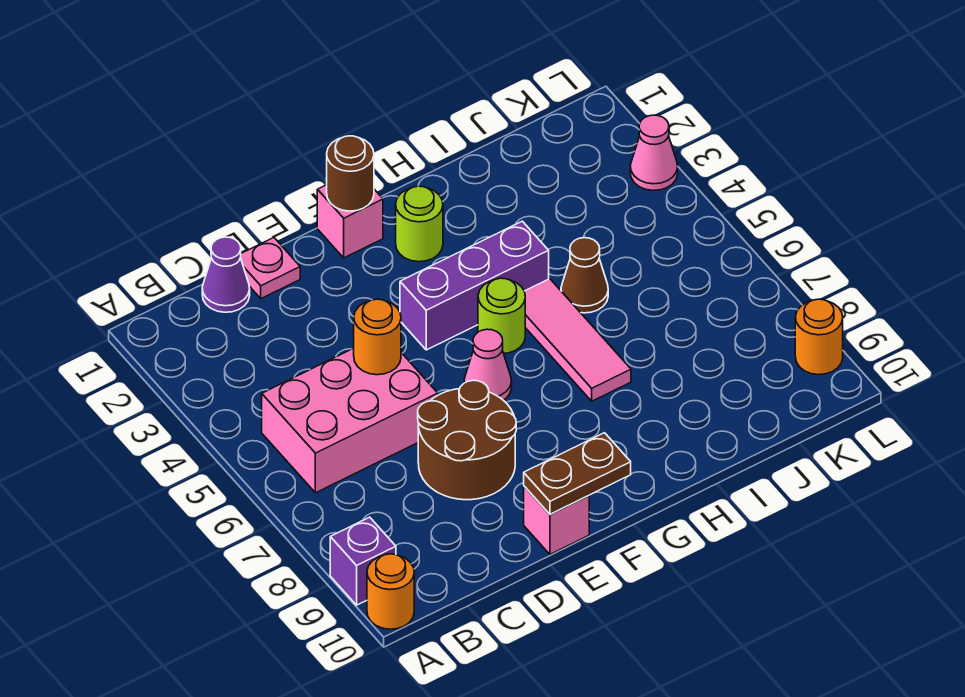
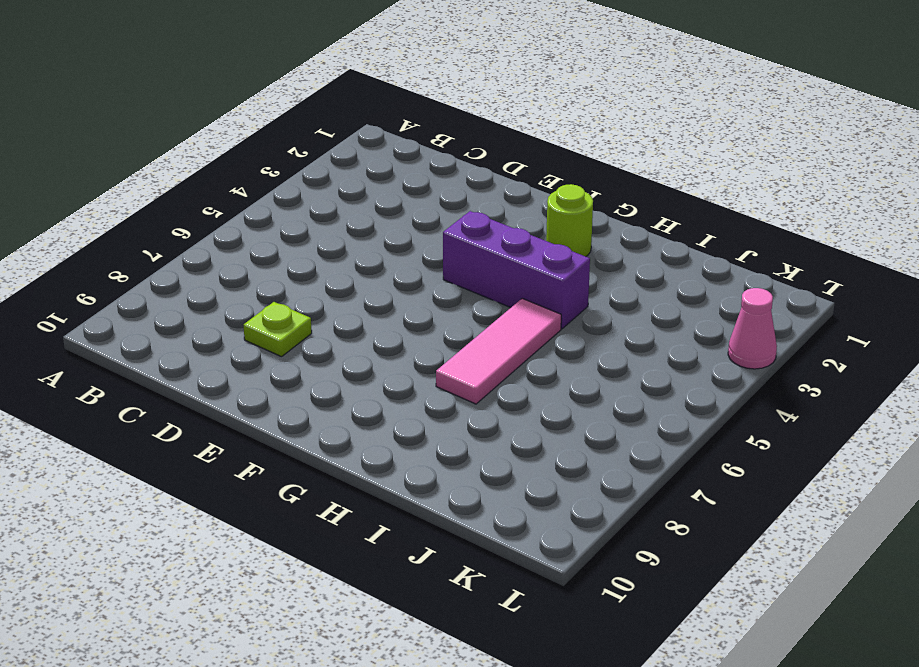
lime plate D8 level 1 -> brown round brick D7:E8 level 1
none -> purple brick A9 level 1
none -> orange round brick A10 level 1
none -> pink brick B5:D6 level 1

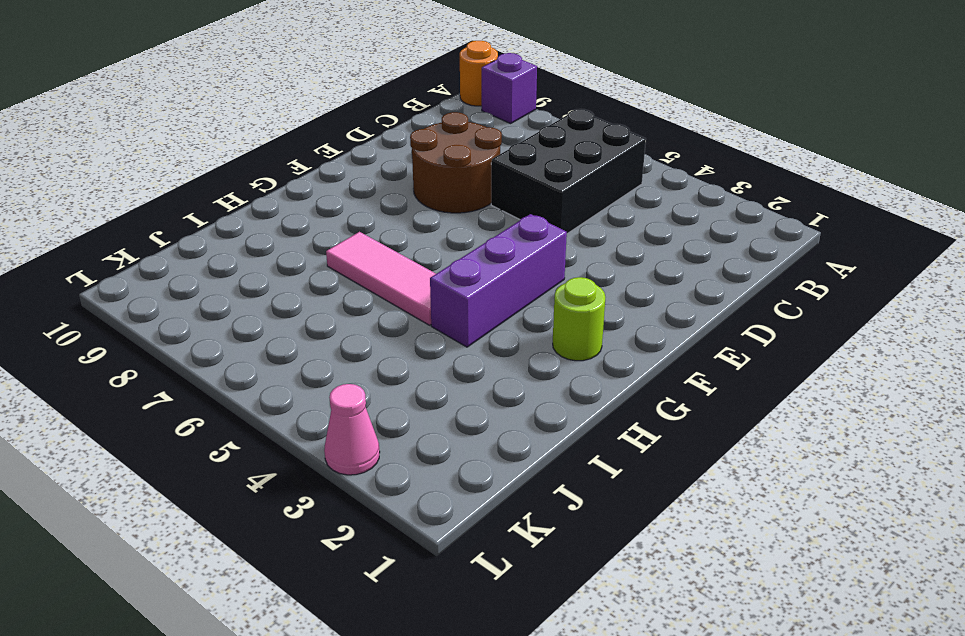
black brick B5:D6 level 1 -> pink brick B5:D6 level 1
none -> purple cone C1 level 1
none -> pink plate D1 level 1
none -> pink brick E10 level 1

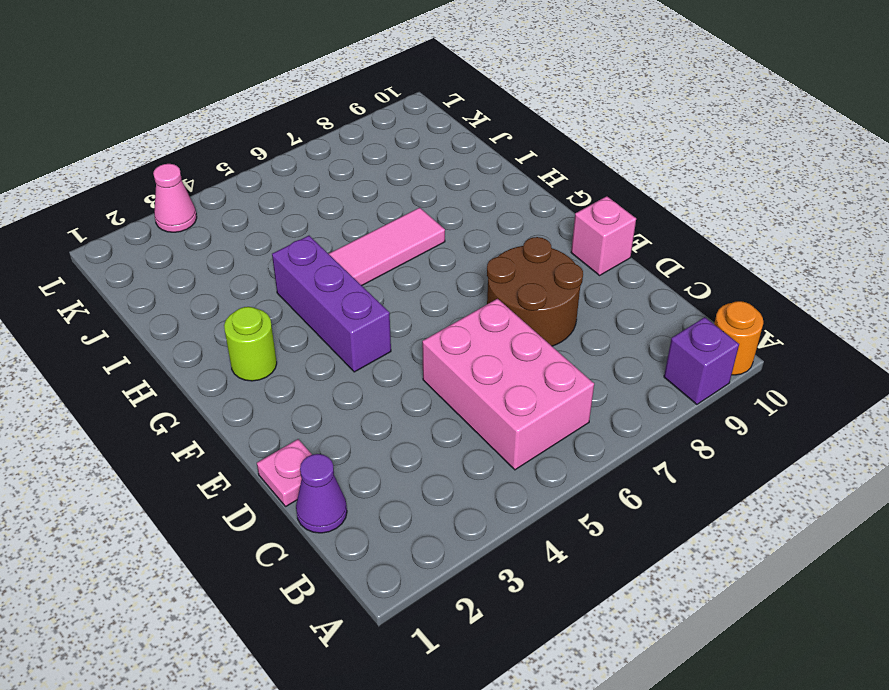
none -> pink brick F1 level 1
none -> pink cone F6 level 1
none -> lime round brick G5 level 1

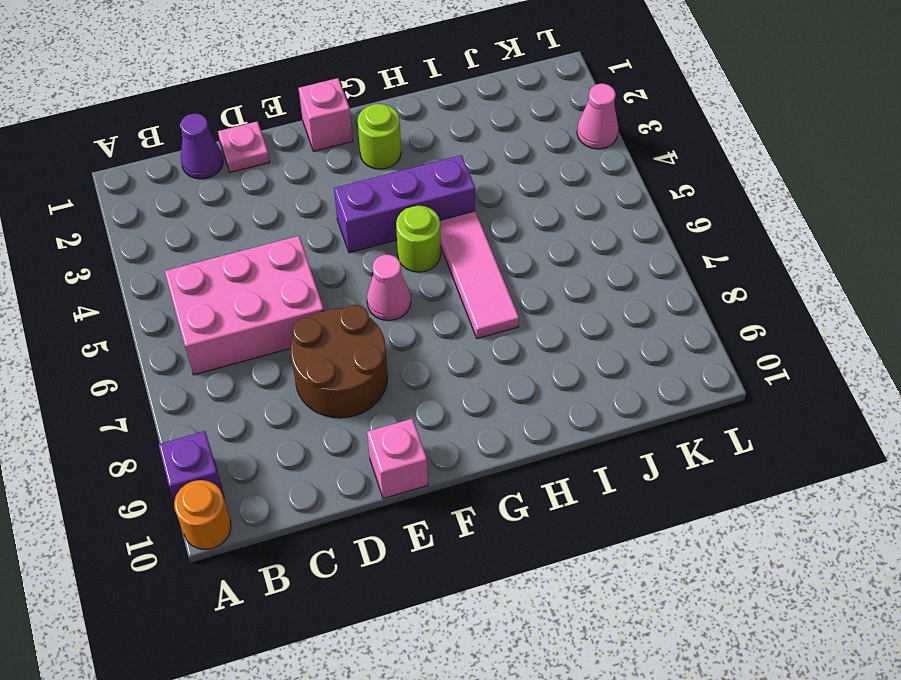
none -> brown cone I5 level 1
none -> orange round brick L9 level 1
none -> orange round brick D5 level 2

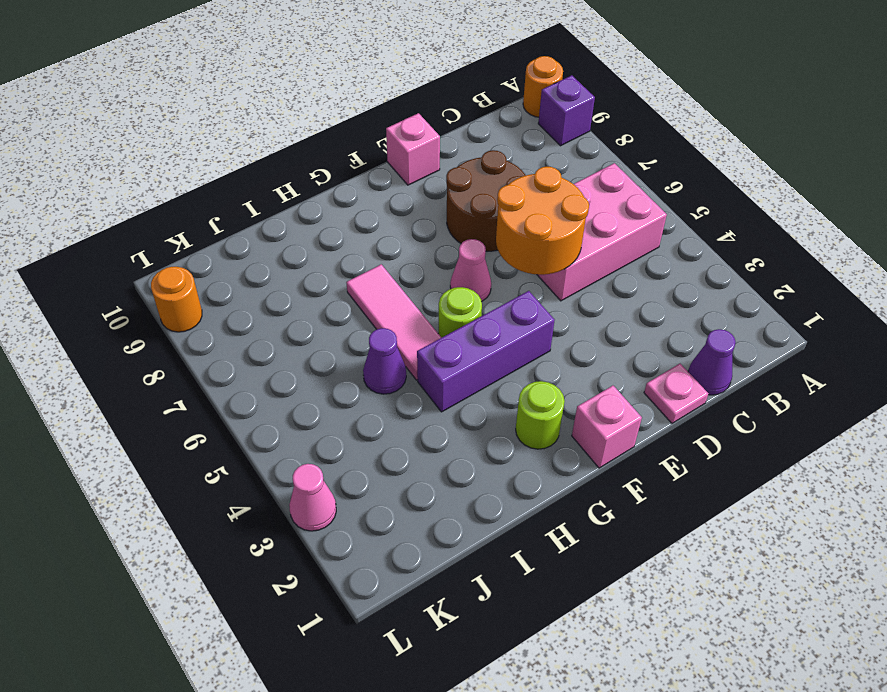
orange round brick D5:E6 level 2 -> orange round brick D5 level 2
purple cone I5 level 1 -> brown cone I5 level 1
none -> brown plate E10:F10 level 2
none -> brown round brick F1 level 2

